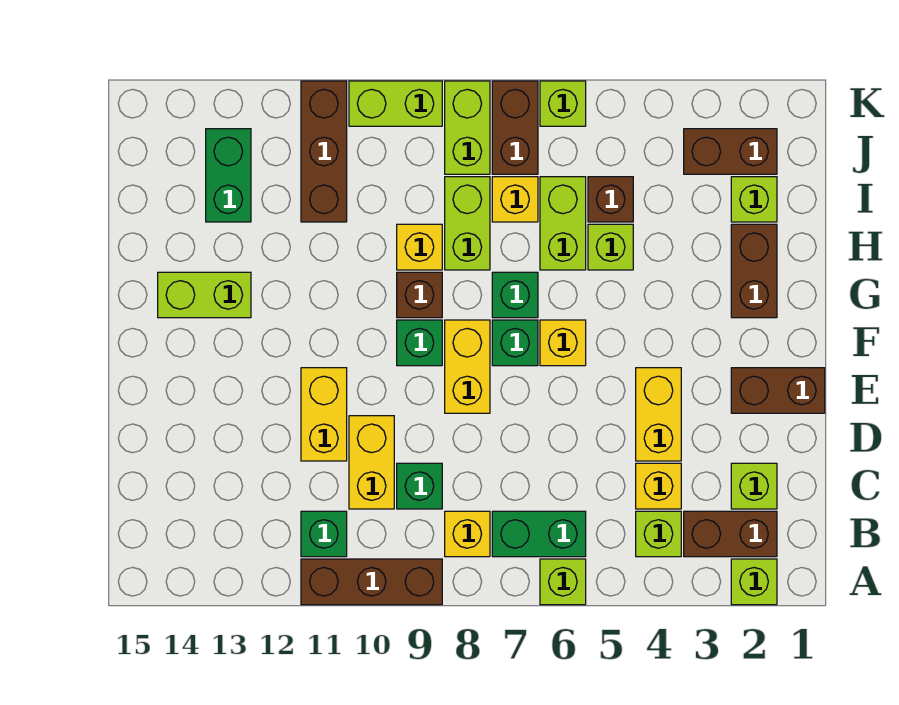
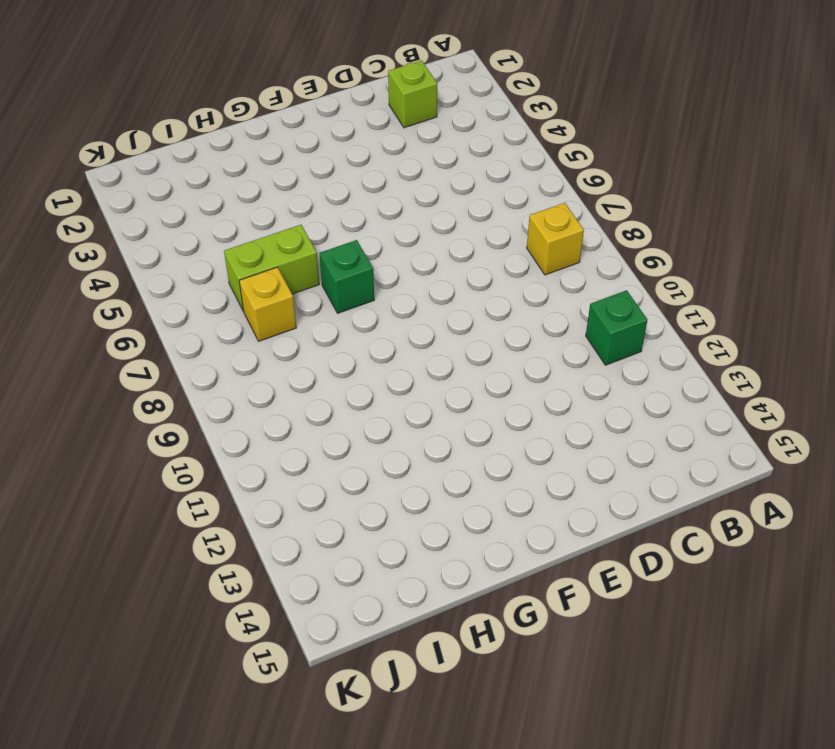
none -> lime brick A2 level 1
none -> lime brick A6 level 1
none -> brown brick A9:A11 level 1
none -> brown brick B2:B3 level 1

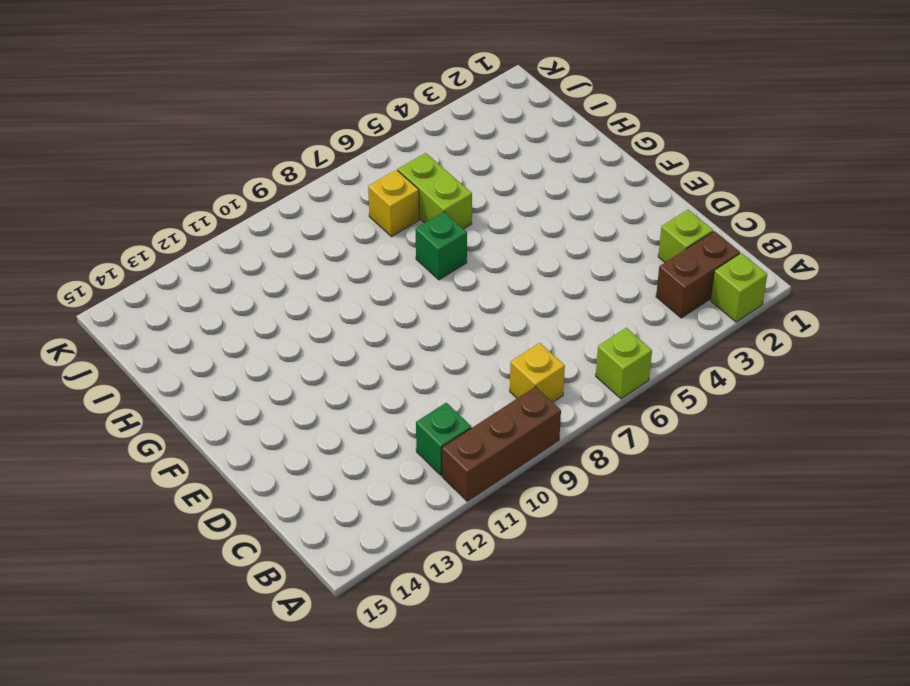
none -> lime brick B4 level 1
none -> green brick B6:B7 level 1
none -> yellow brick C4 level 1
none -> green brick C9 level 1

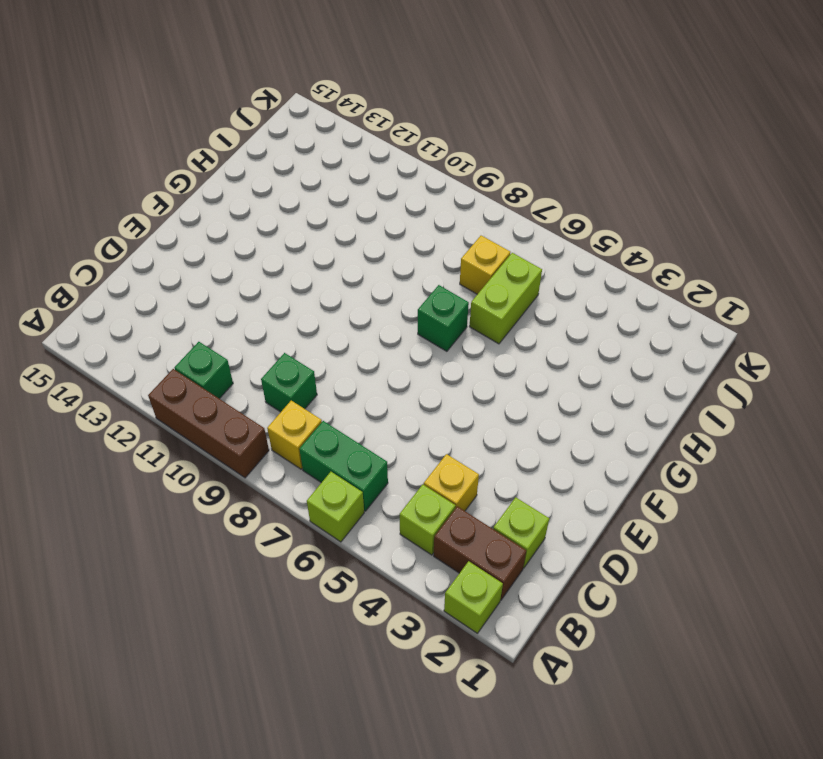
none -> yellow brick C10:D10 level 1
none -> yellow brick D4:E4 level 1
none -> yellow brick D11:E11 level 1
none -> brown brick E1:E2 level 1

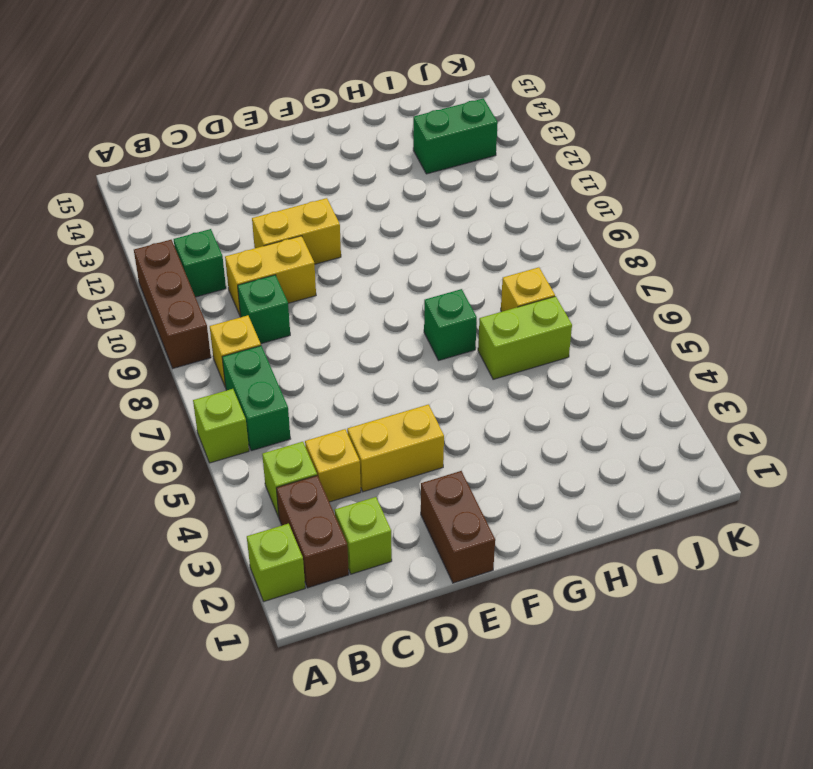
none -> yellow brick E8:F8 level 1
none -> yellow brick F6 level 1
none -> green brick F7 level 1
none -> green brick F9 level 1

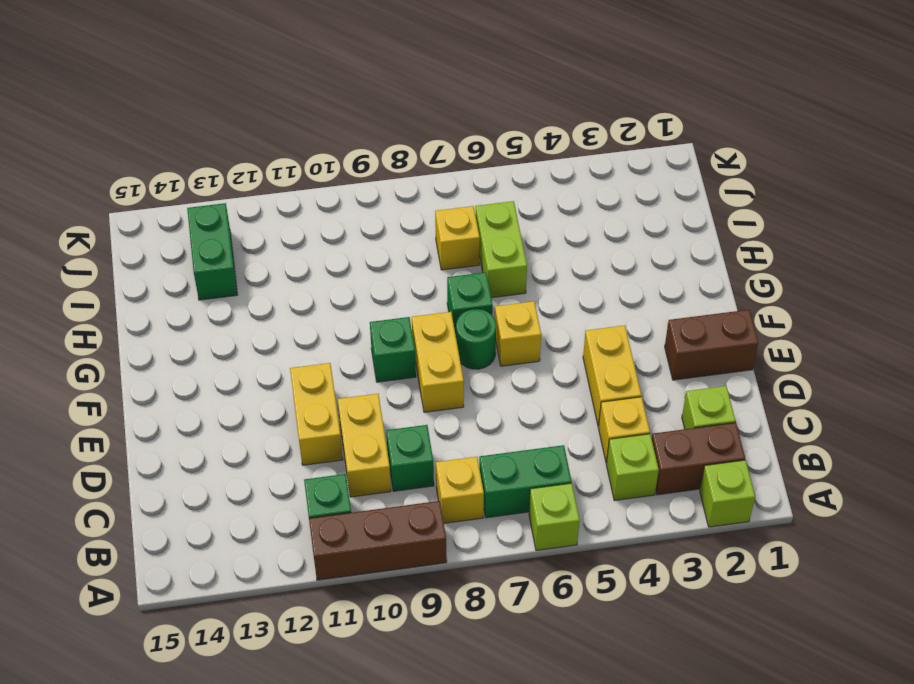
green round brick F7 level 1 -> green brick F7 level 1
none -> brown brick G2:H2 level 1
none -> brown brick G9 level 1
none -> lime brick G13:G14 level 1
none -> lime brick H5 level 1

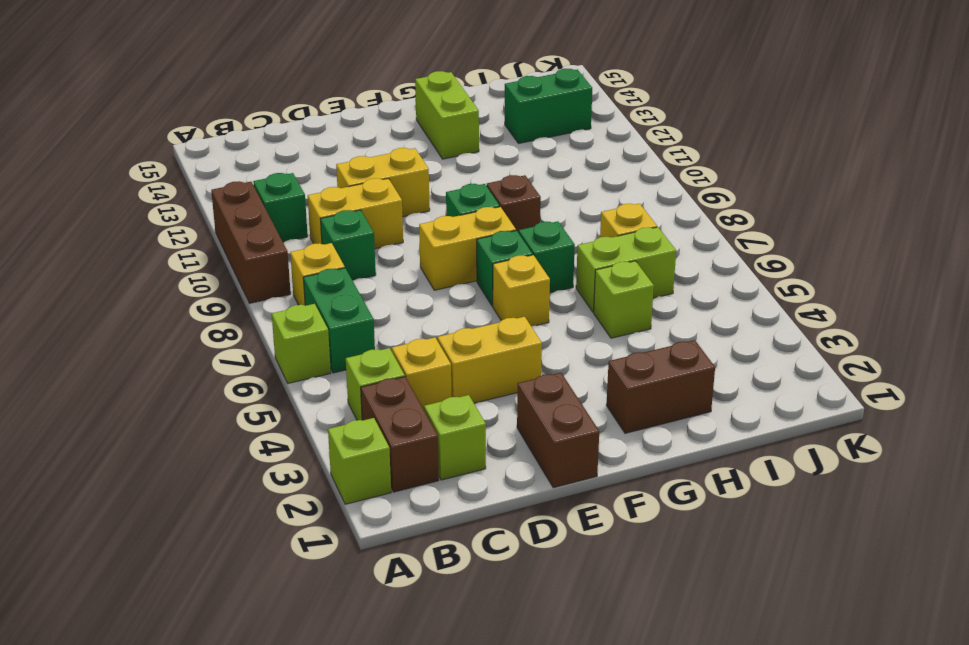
none -> lime brick H8:I8 level 1
none -> yellow brick H9 level 1
none -> lime brick I2 level 1
none -> brown brick I5 level 1

